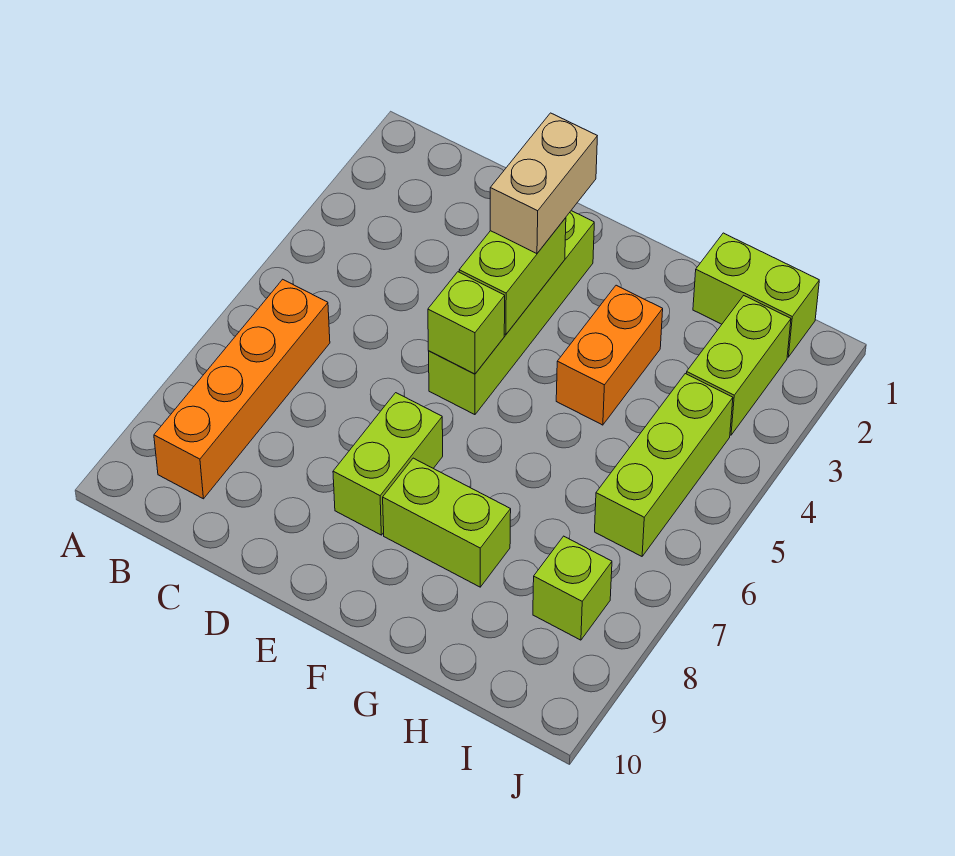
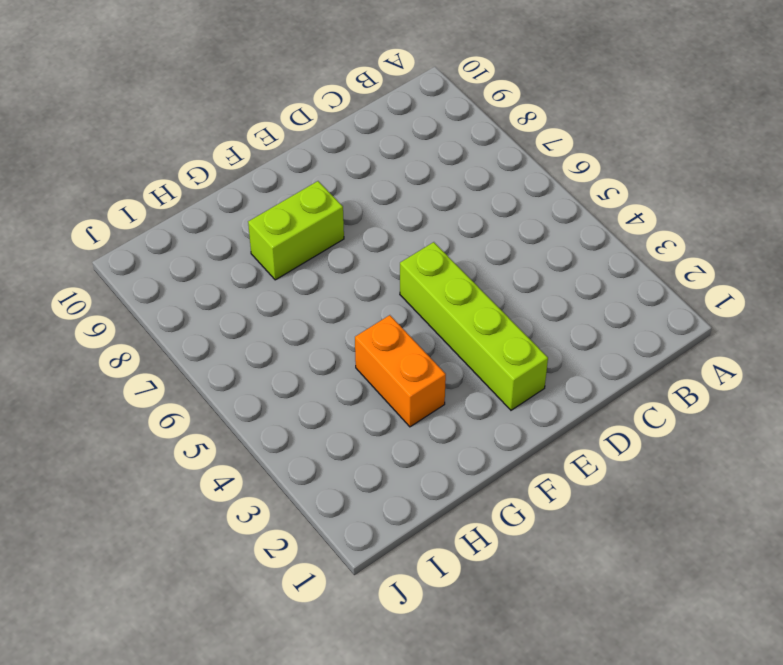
none -> orange brick B6:B9 level 1
none -> lime brick E7:E8 level 1
none -> lime brick H1:I1 level 1

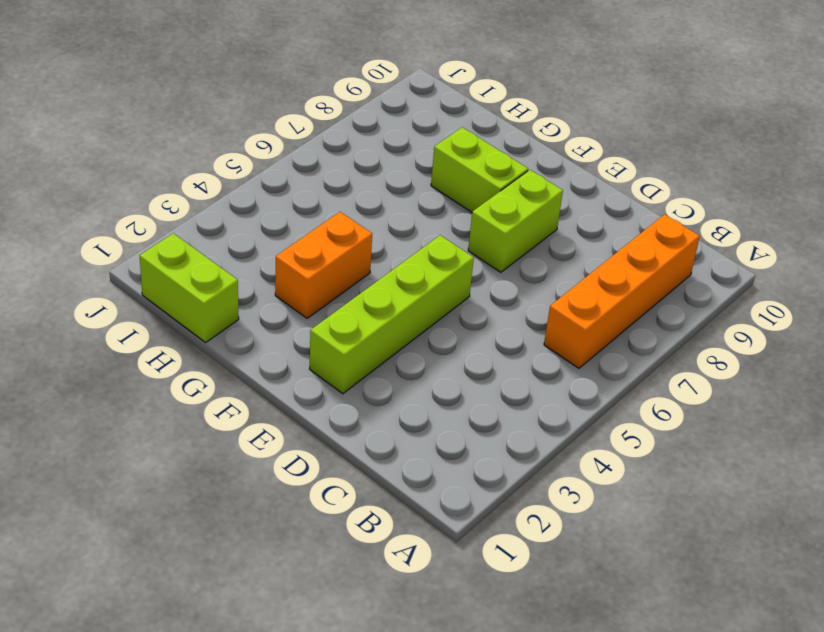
none -> lime brick I2:I3 level 1
none -> lime brick I4:I6 level 1
none -> lime brick I8 level 1

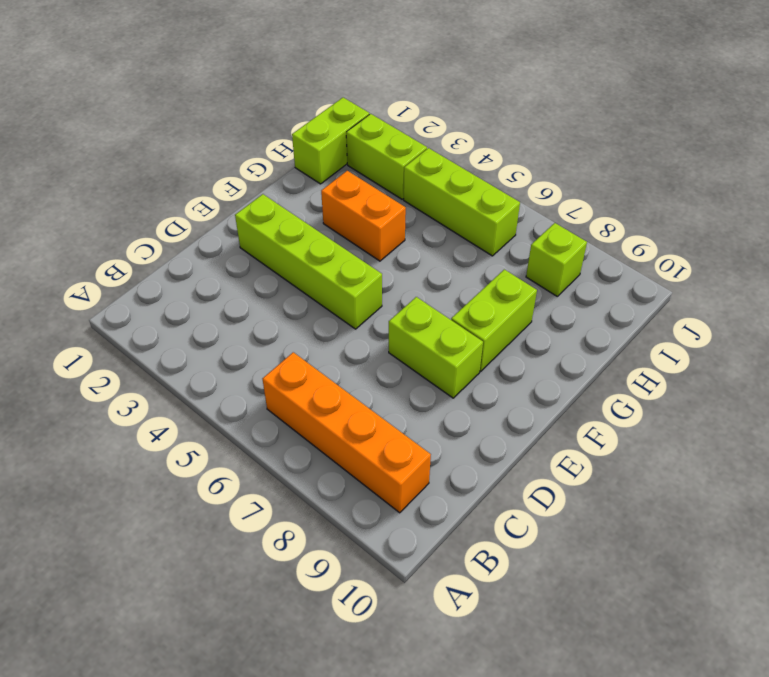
none -> lime brick E3:E4 level 2
none -> lime brick E5 level 2
none -> tan brick E2:E3 level 3

